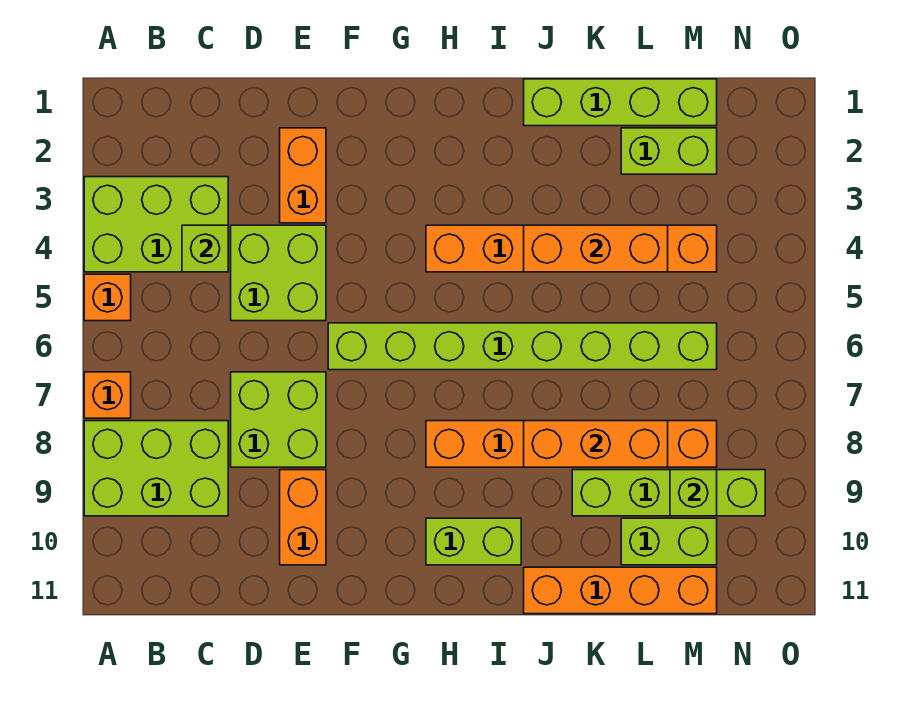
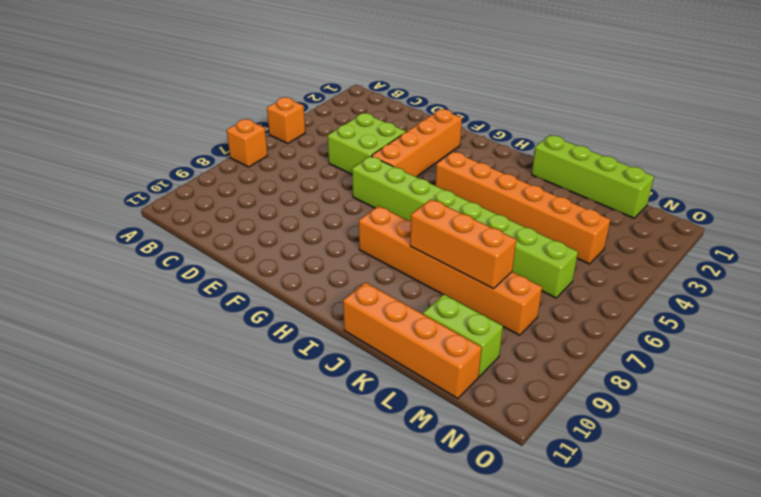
orange brick F2:F5 level 1 -> none
none -> lime brick A3:C4 level 1
none -> lime brick A8:C9 level 1
none -> lime brick D7:E8 level 1

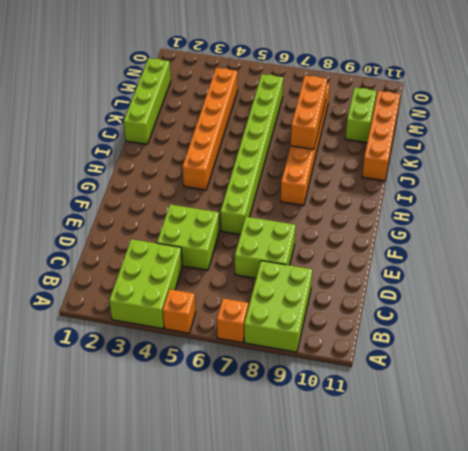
none -> orange brick E2:E3 level 1
none -> orange brick E9:E10 level 1
none -> lime brick H10:I10 level 1

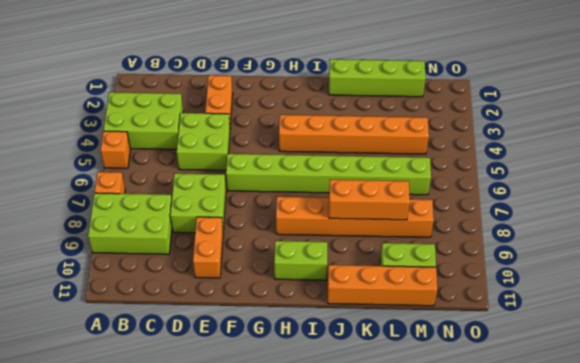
none -> lime brick K9:N9 level 1
none -> lime brick L2:M2 level 1
none -> lime brick C4 level 2

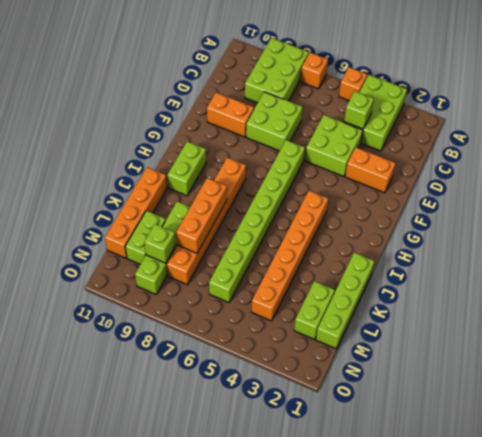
none -> orange brick J4:L4 level 2

